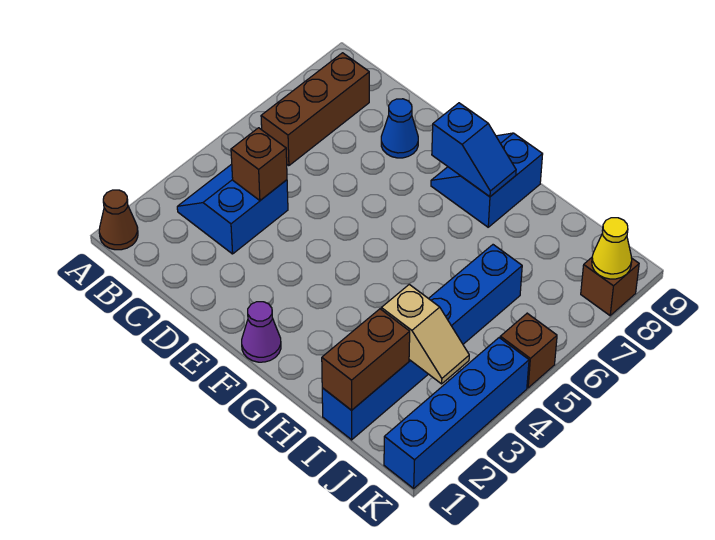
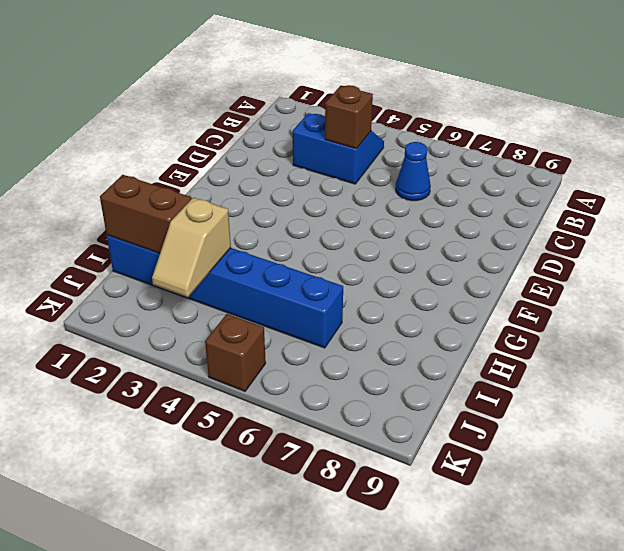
blue cone C6 level 1 -> blue cone D8 level 1
none -> brown cone A1 level 1
none -> brown brick B6:B8 level 1
none -> purple cone F1 level 1

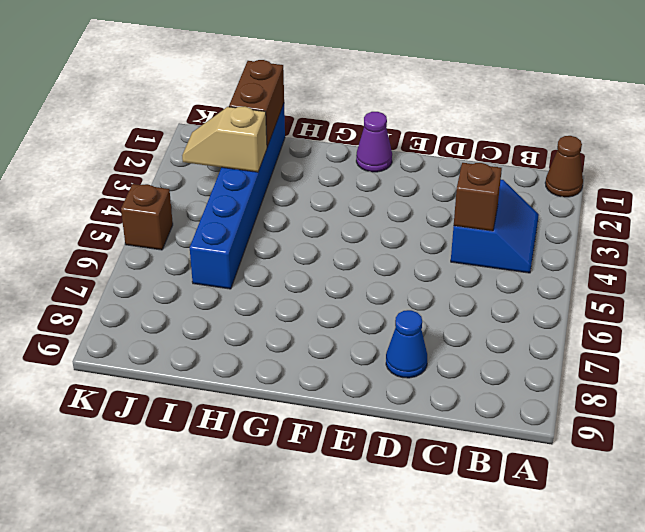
none -> brown brick B6:B8 level 1
none -> blue slope F8:G9 level 1 top G
none -> blue brick K1:K4 level 1

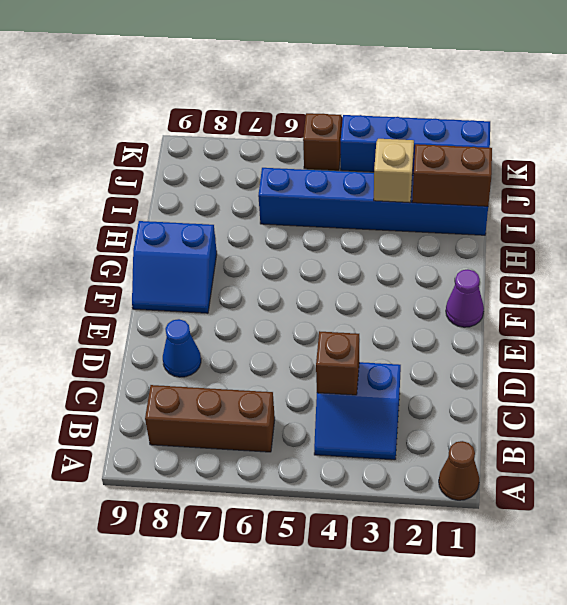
none -> brown brick K8 level 1
none -> blue slope F8:G8 level 2 top F
none -> yellow cone K8 level 2

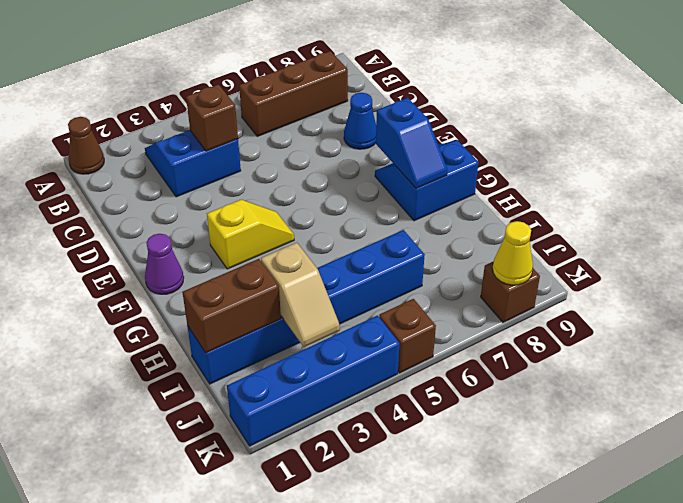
yellow slope F3:F4 level 1 top 3 -> none

